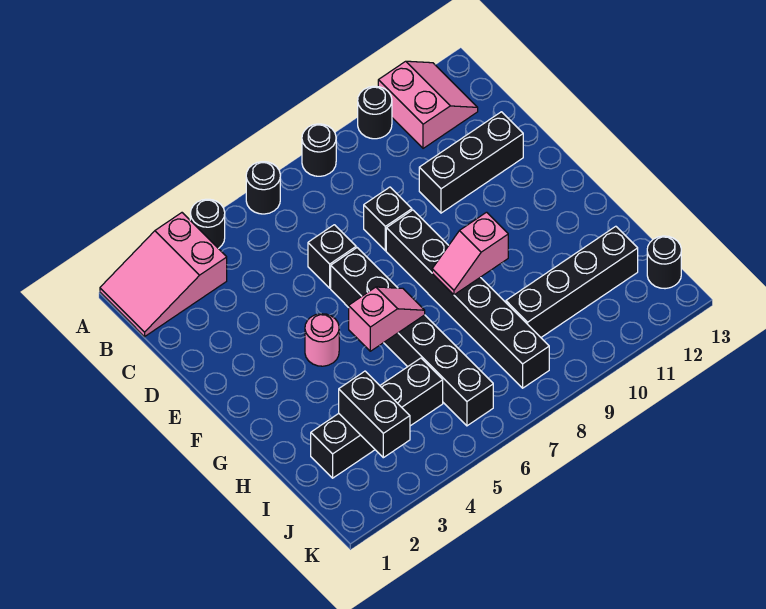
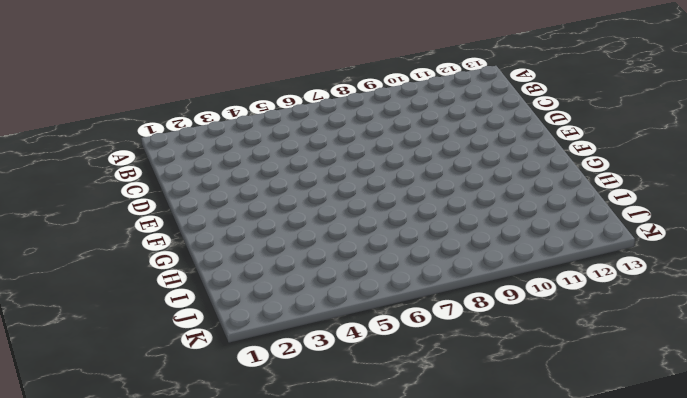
none -> pink slope A1:B3 level 1 top 3
none -> black round brick A4 level 1
none -> black round brick A6 level 1

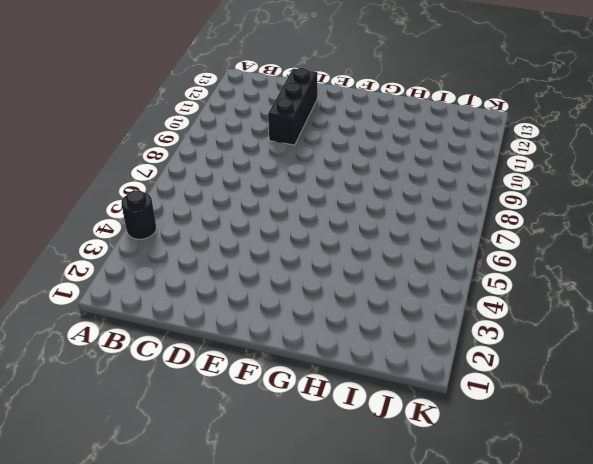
none -> pink slope A1:B3 level 1 top 3
none -> black round brick A6 level 1
none -> black round brick A8 level 1

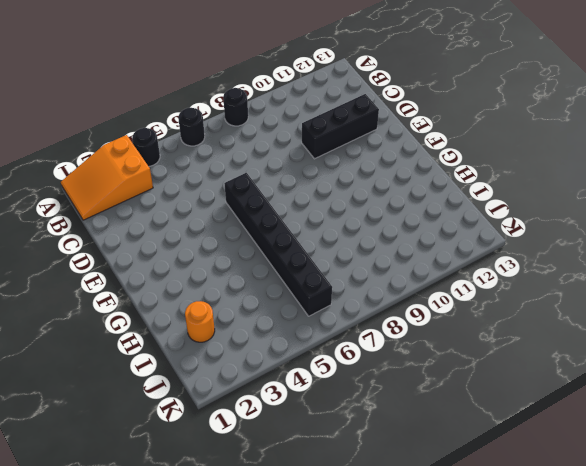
orange slope A1:B3 level 1 top 3 -> pink slope A1:B3 level 1 top 3
orange round brick I2 level 1 -> black brick I2:I5 level 1
none -> black round brick A10 level 1
none -> pink slope A11:B12 level 1 top 11
none -> black brick D6 level 1

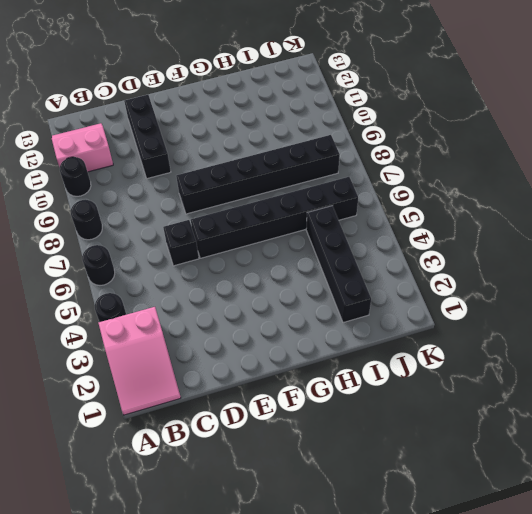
none -> black brick D8 level 1
none -> pink round brick F4 level 1
none -> black brick I9:I12 level 1

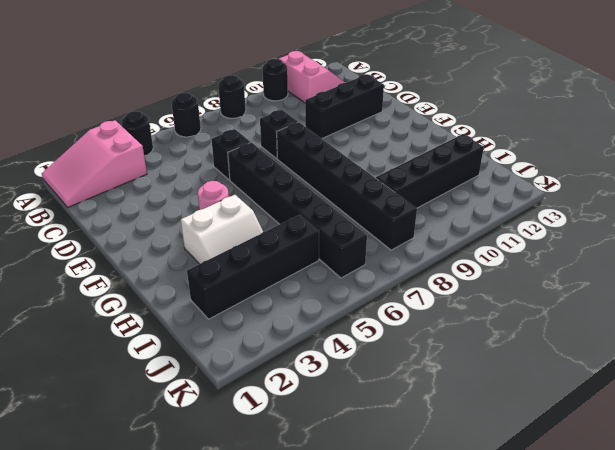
white slope G3:H4 level 1 top G -> none
none -> black round brick J13 level 1
none -> pink slope G5:G6 level 2 top 5
none -> pink slope G8:G9 level 2 top 9

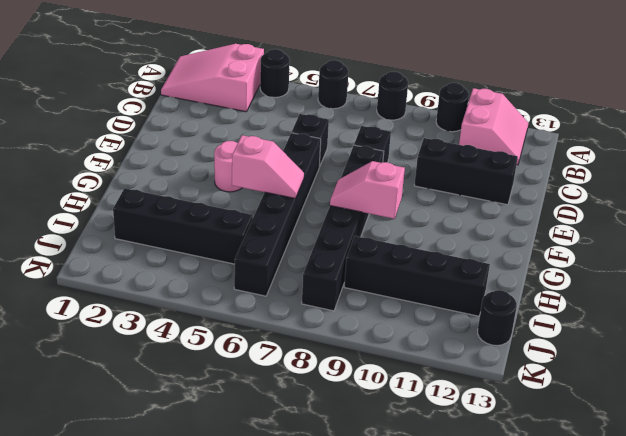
none -> black brick I3:J3 level 2

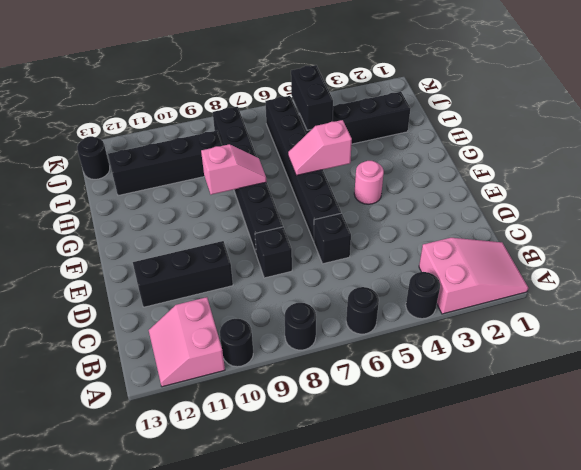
black brick I5:J5 level 2 -> black brick I3:J3 level 2

